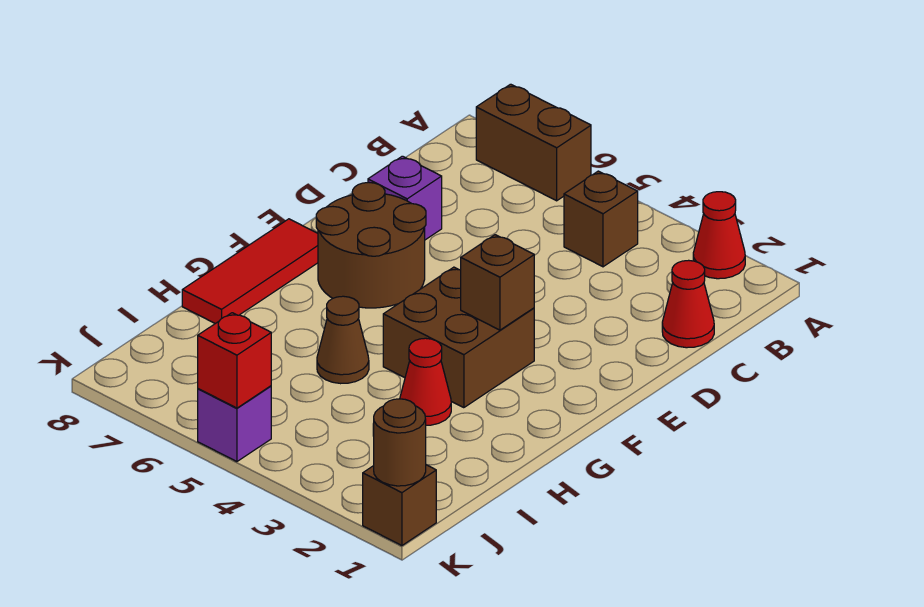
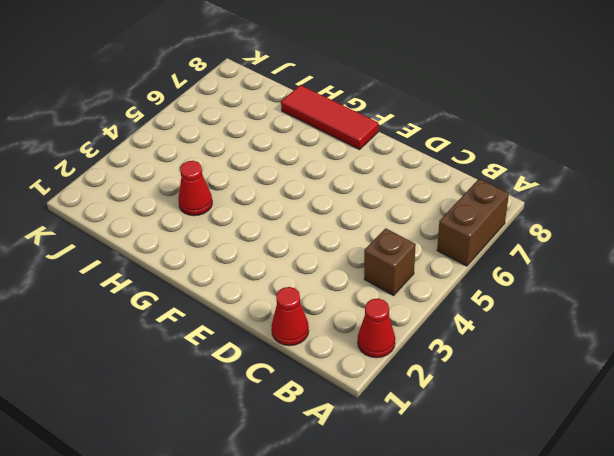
none -> purple brick D7 level 1
none -> brown round brick E6:F7 level 1
none -> brown brick F3:G4 level 1

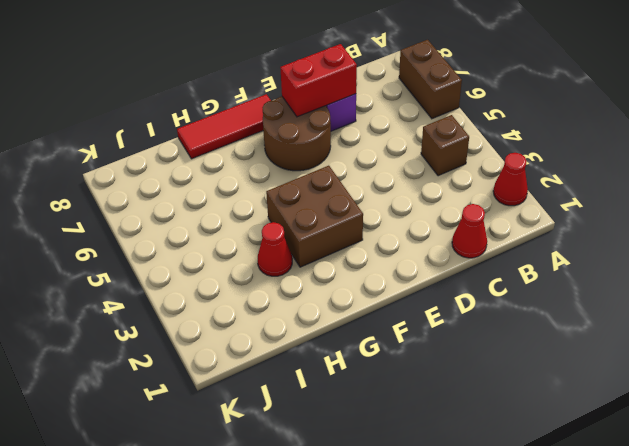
red brick D7:E7 level 2 -> none
none -> brown cone H5 level 1
none -> brown brick K1 level 1
none -> purple brick K5 level 1

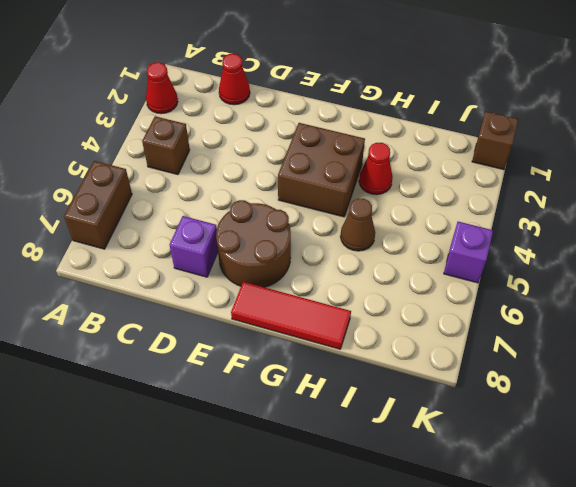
none -> brown brick F3 level 2
none -> brown round brick K1 level 2
none -> red brick K5 level 2

